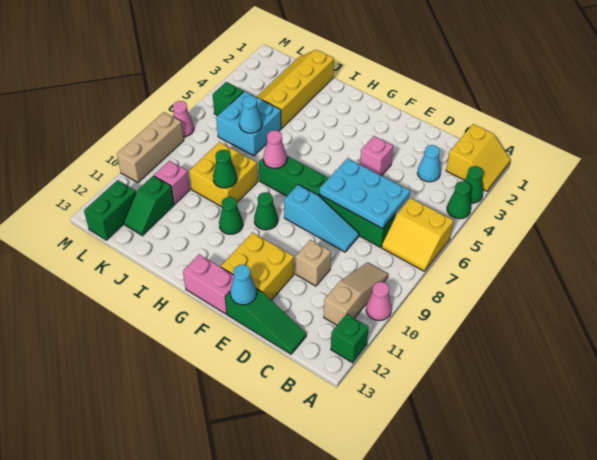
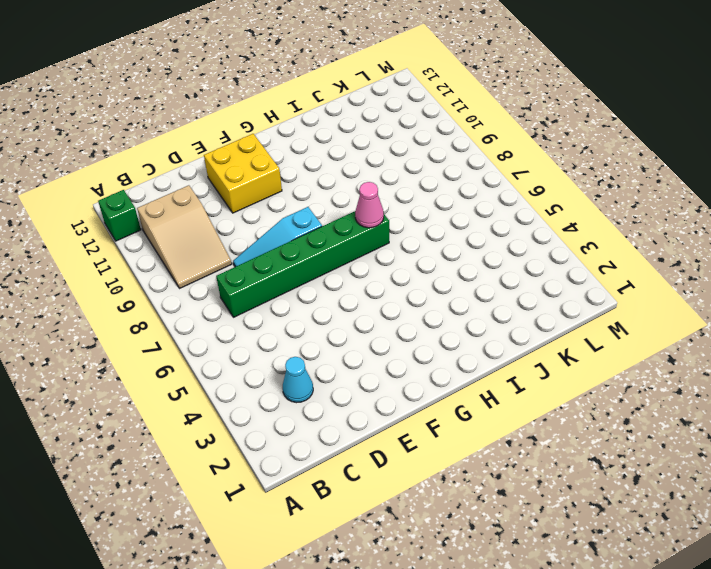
tan slope B9:C11 level 1 top 11 -> tan slope B9:B11 level 1 top 11
none -> yellow slope A1:B2 level 1 top B
none -> green cone A3 level 1
none -> green cone A4 level 1
none -> yellow slope A6:B7 level 1 top 6

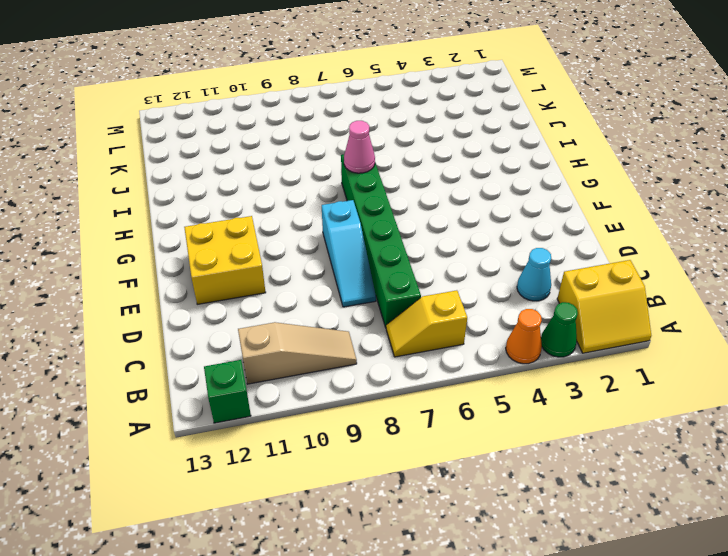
orange cone A4 level 1 -> green cone A4 level 1
yellow slope B6:B7 level 1 top 6 -> yellow slope A6:B7 level 1 top 6
none -> pink cone A10 level 1
none -> green slope C13:E13 level 1 top E
none -> tan brick D10 level 1
none -> pink brick E4 level 1

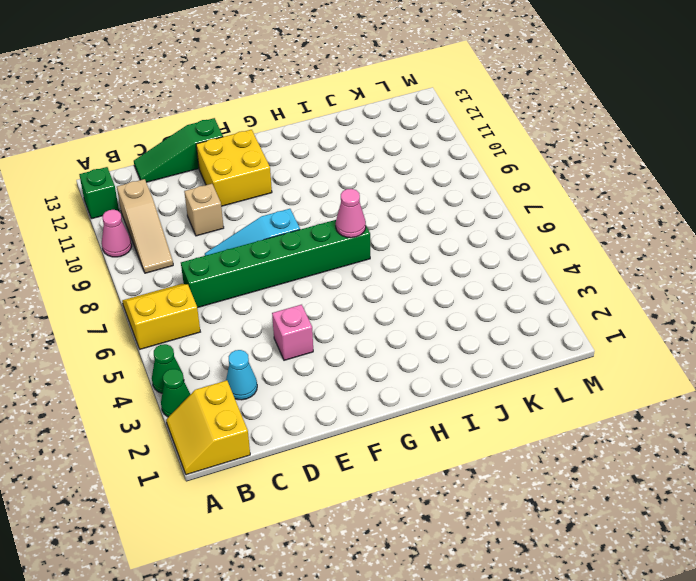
none -> pink brick F13:G13 level 1
none -> green cone G9 level 1
none -> green cone H10 level 1
none -> yellow brick I8:J9 level 1

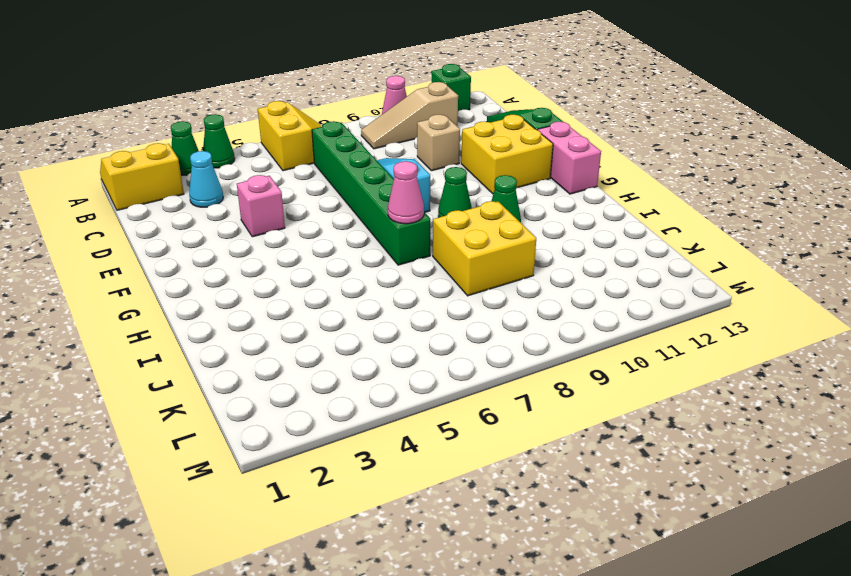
none -> yellow slope J1:K4 level 1 top J
none -> cyan brick J5:K6 level 1
none -> pink brick K10 level 1
none -> green slope K11:K12 level 1 top 11

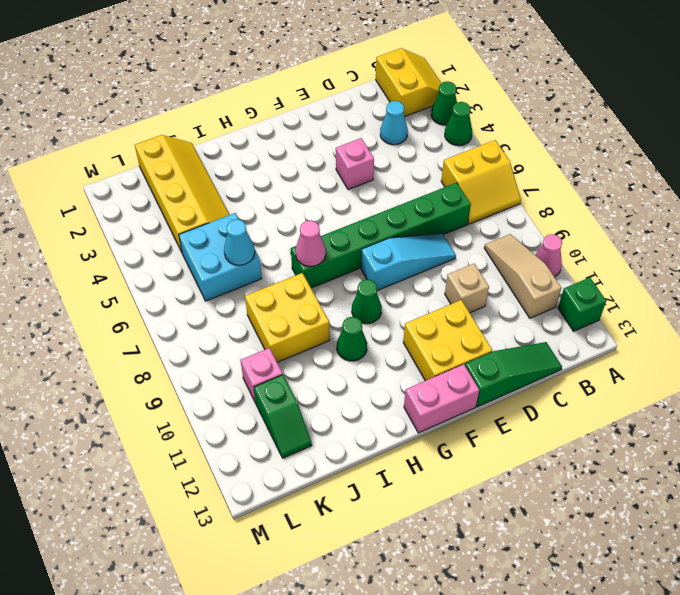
yellow slope J1:K4 level 1 top K -> yellow slope J1:K4 level 1 top J
none -> green brick L5 level 1
none -> green brick L12:L13 level 1
none -> pink cone M7 level 1
none -> tan brick M8:M10 level 1

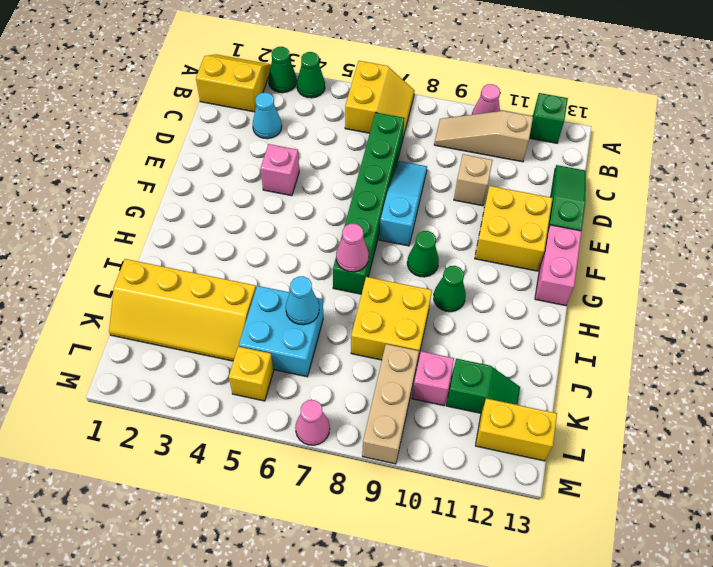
tan brick K9:M9 level 1 -> tan brick M8:M10 level 1
yellow brick L5 level 1 -> green brick L5 level 1
yellow brick L12:L13 level 1 -> green brick L12:L13 level 1
none -> cyan plate C6:E7 level 2
none -> cyan cone E13 level 2
none -> green cone I9 level 2

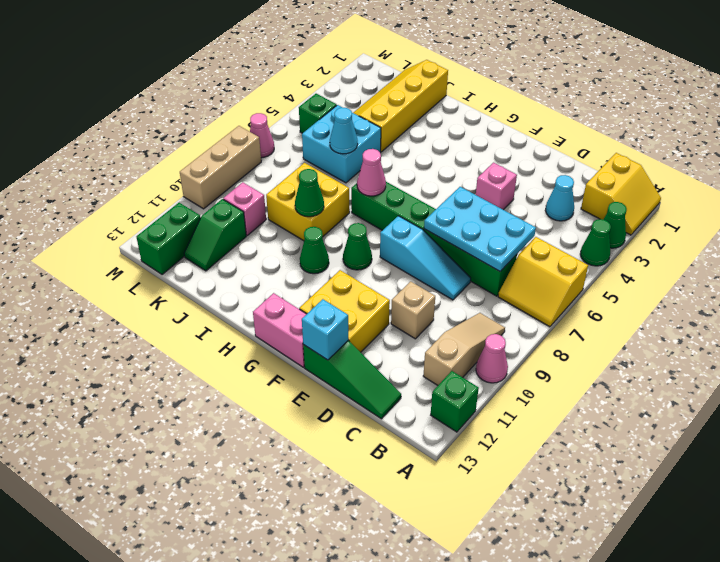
cyan brick E13 level 2 -> cyan cone E13 level 2

